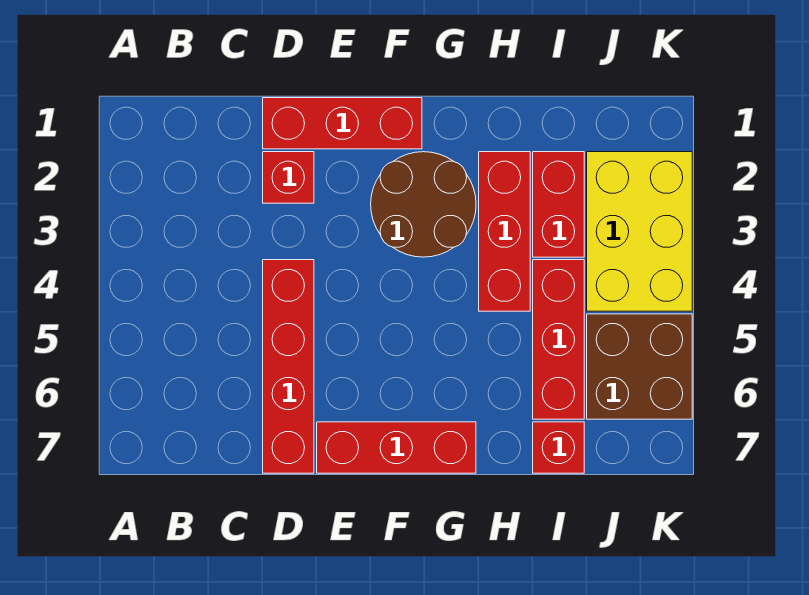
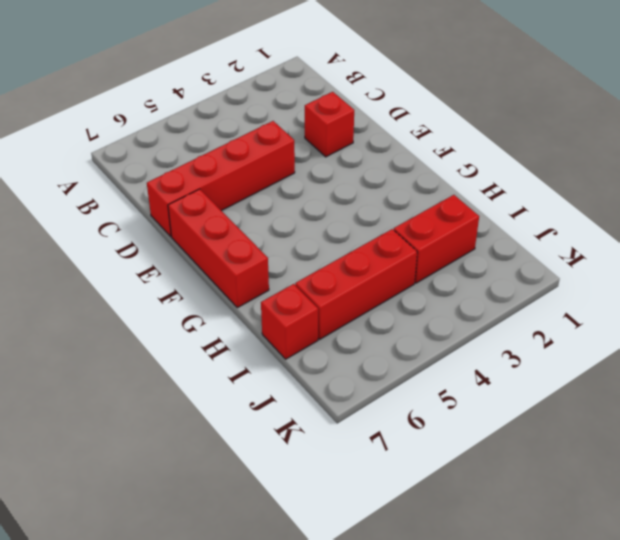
none -> red brick D1:F1 level 1
none -> brown round brick F2:G3 level 1

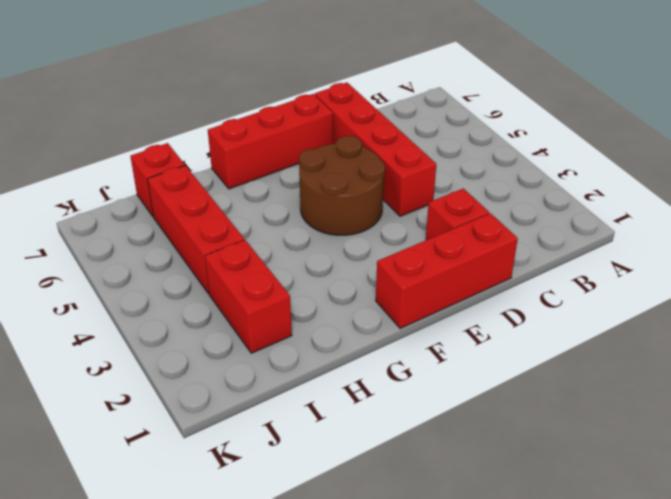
brown round brick E4:F5 level 1 -> brown round brick F2:G3 level 1
none -> red brick H2:H4 level 1
none -> yellow brick J2:K4 level 1

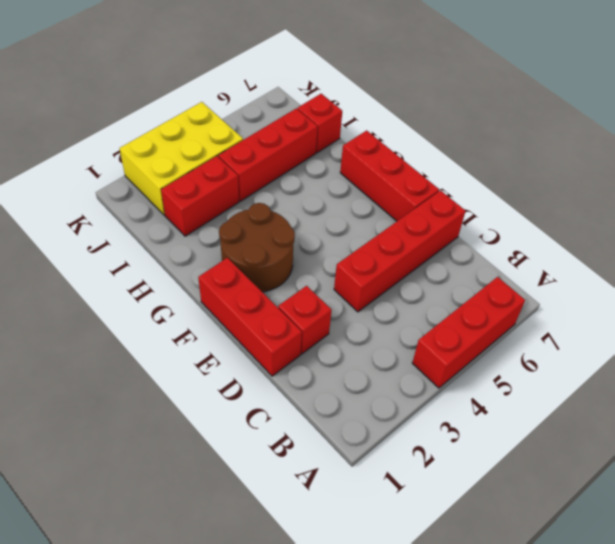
red brick A4:A6 level 1 -> red brick H2:H4 level 1
none -> brown brick J5:K6 level 1

